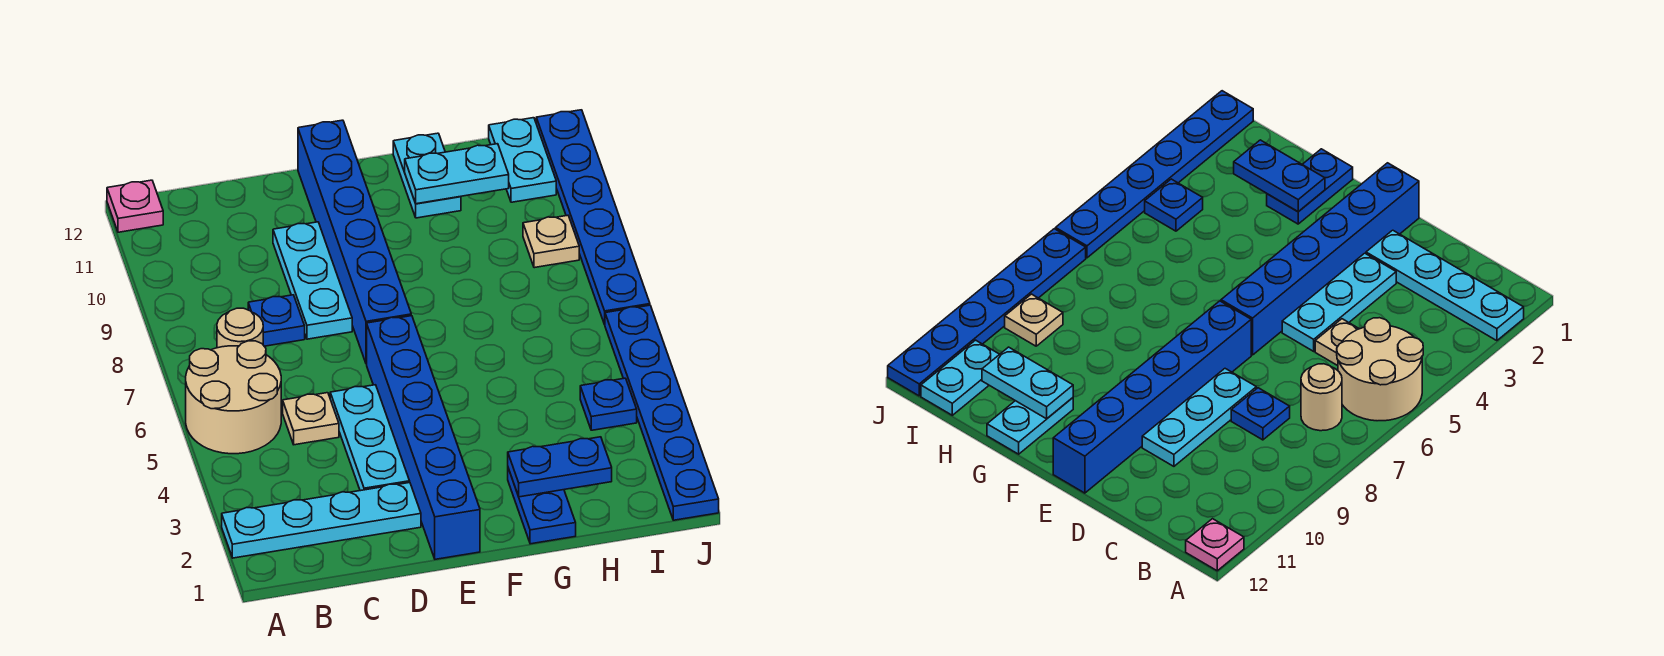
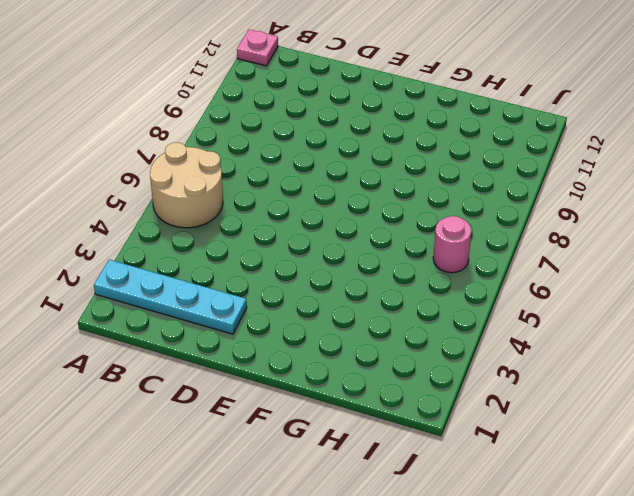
pink round brick I6 level 1 -> none
none -> tan round brick B7 level 1
none -> tan plate C5 level 1
none -> blue plate C8 level 1

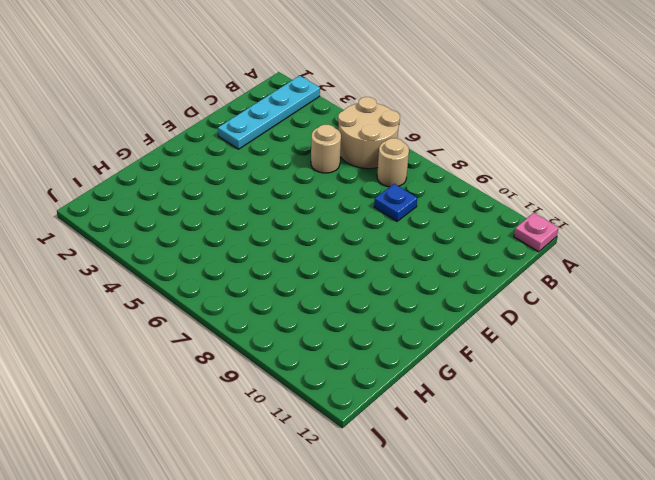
tan round brick C5 level 1 -> tan plate C5 level 1
none -> cyan plate D3:D5 level 1
none -> cyan plate D8:D10 level 1
none -> blue brick E1:E6 level 1

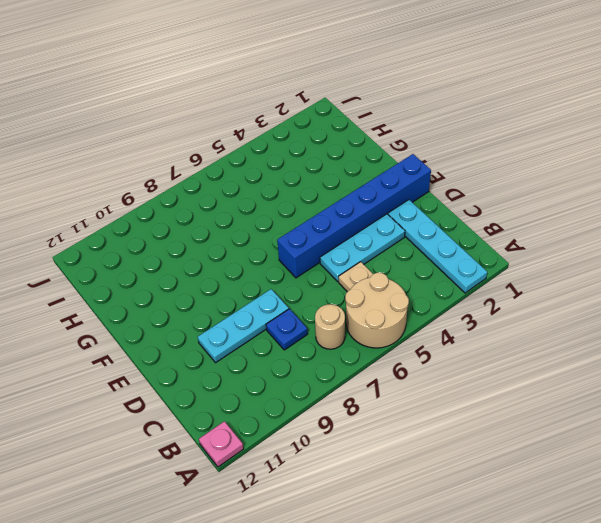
none -> blue brick E7:E12 level 1
none -> blue plate G1:G2 level 1
none -> cyan plate G11:G12 level 1

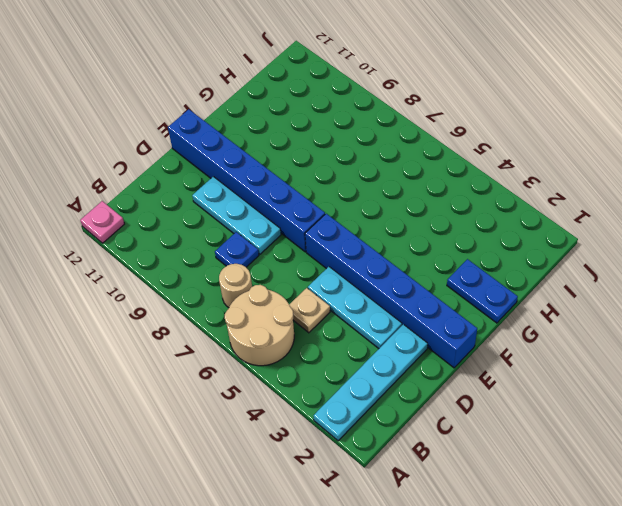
none -> cyan plate G11:G12 level 1
none -> blue plate I4 level 1
none -> tan plate I9 level 1

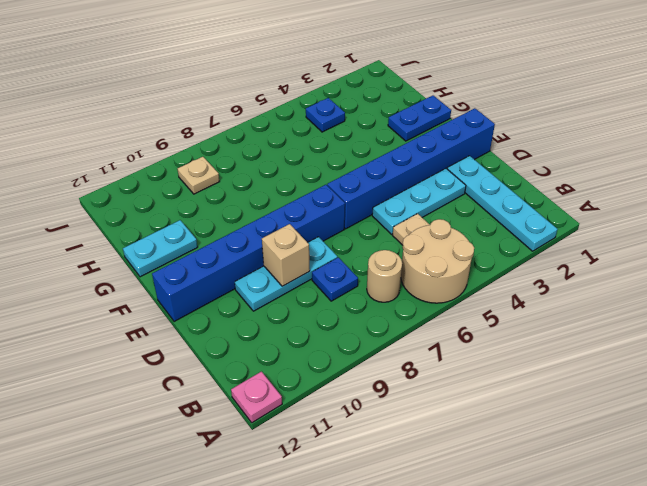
tan brick D9 level 2 -> none
none -> cyan plate I11:I12 level 1
none -> blue plate J1:J6 level 1
none -> blue plate J7:J12 level 1

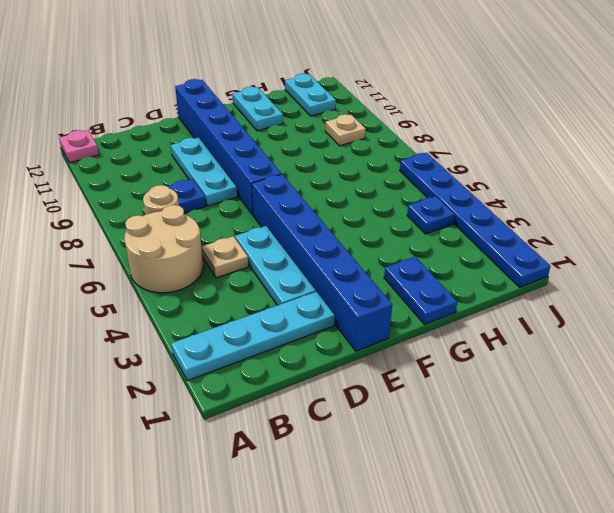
none -> blue plate J7:J12 level 1
none -> blue plate G2:H2 level 2
none -> cyan plate G11:H11 level 2

